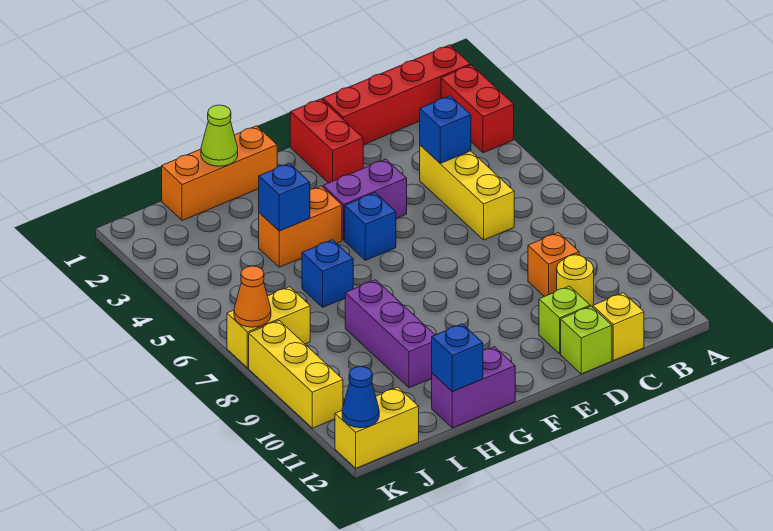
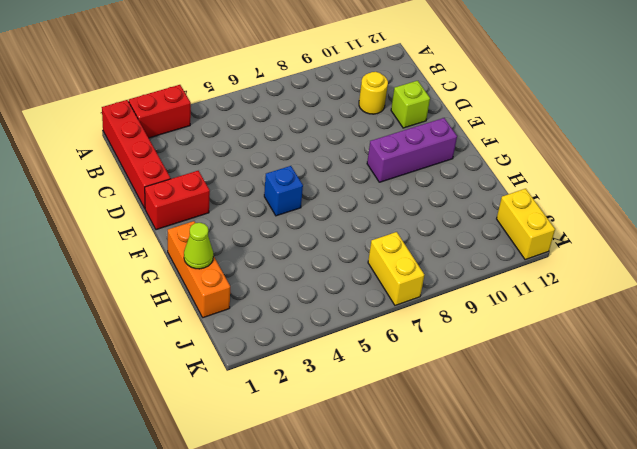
purple brick F9:F11 level 1 -> purple brick H8:H10 level 1
none -> yellow brick C4:C6 level 1
none -> orange brick C9 level 1
none -> yellow brick C12 level 1

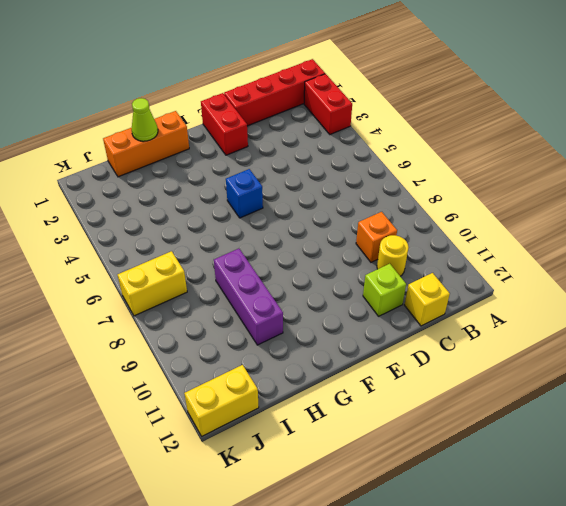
none -> yellow brick C4:C6 level 1
none -> lime brick D12 level 1
none -> purple brick E4:F4 level 1

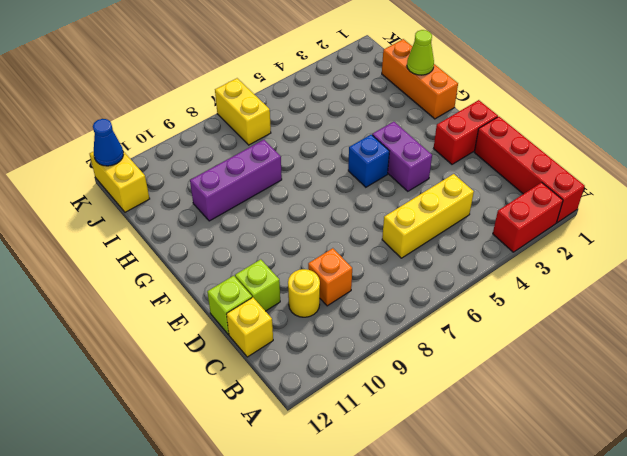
none -> orange brick G4:H4 level 1
none -> purple brick G12:H12 level 1
none -> blue brick H6 level 1

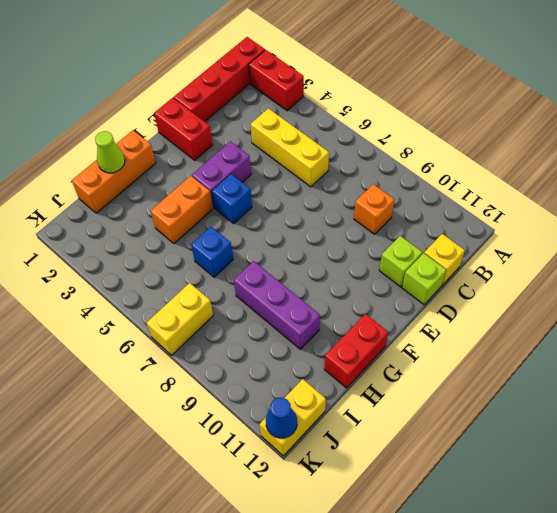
red brick G12:H12 level 1 -> purple brick G12:H12 level 1
none -> yellow round brick C10 level 1
none -> yellow brick K8:K10 level 1
none -> blue brick C4 level 2

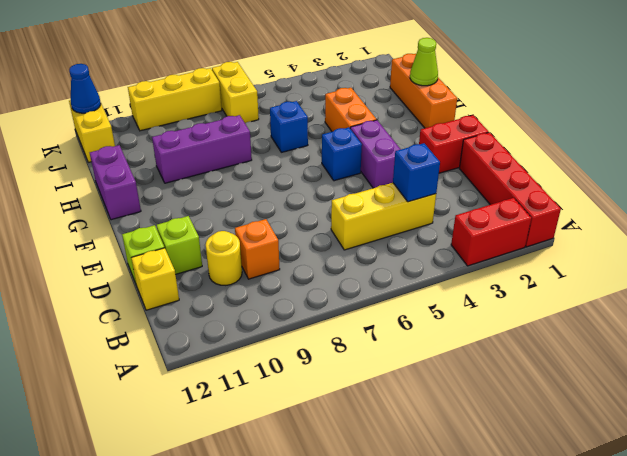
none -> blue brick H4 level 2
none -> blue brick H12 level 2
none -> orange cone K7 level 2

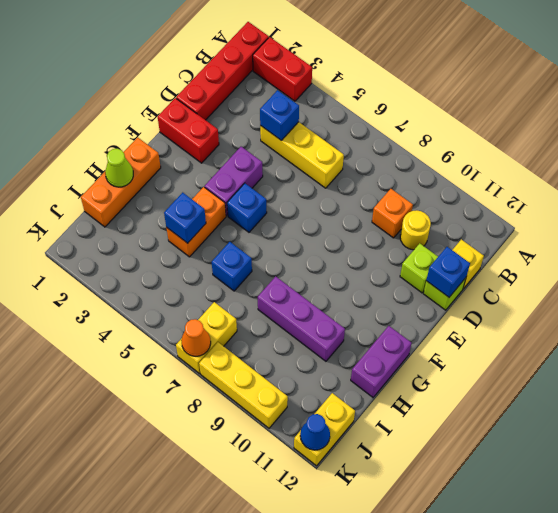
blue brick D12 level 2 -> blue brick H12 level 2

